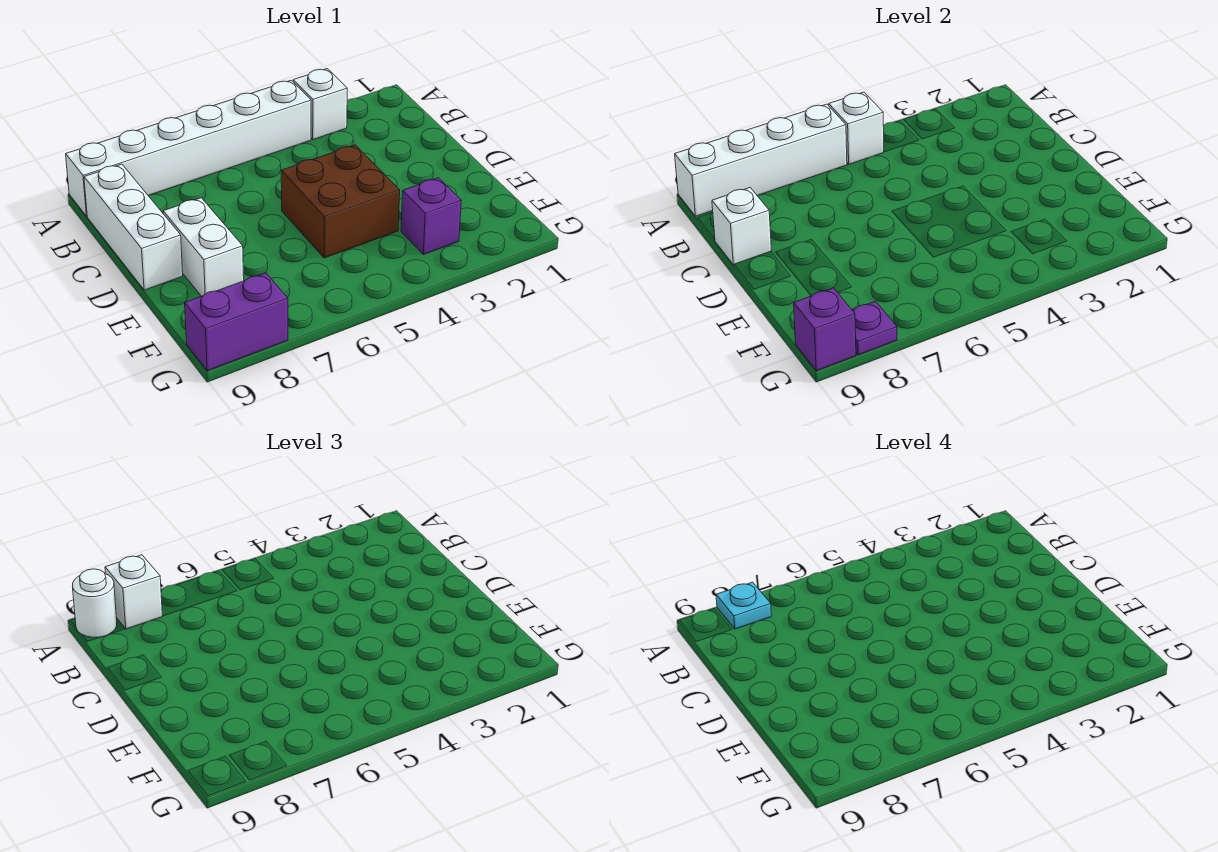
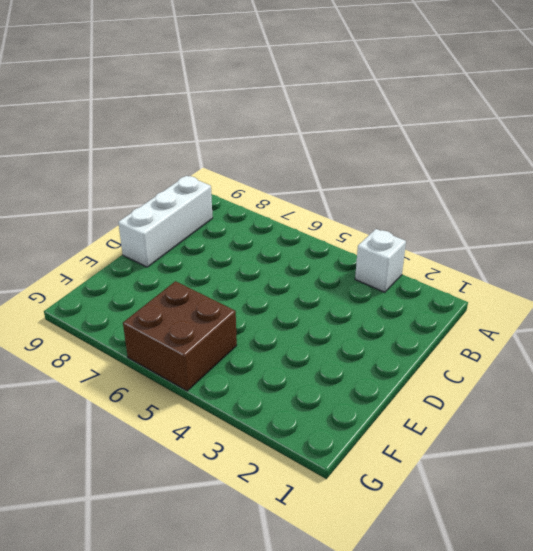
brown brick F5:G6 level 1 -> brown brick D4:E5 level 1
none -> white brick A4:A9 level 1
none -> white brick D8:E8 level 1
none -> purple brick F3 level 1

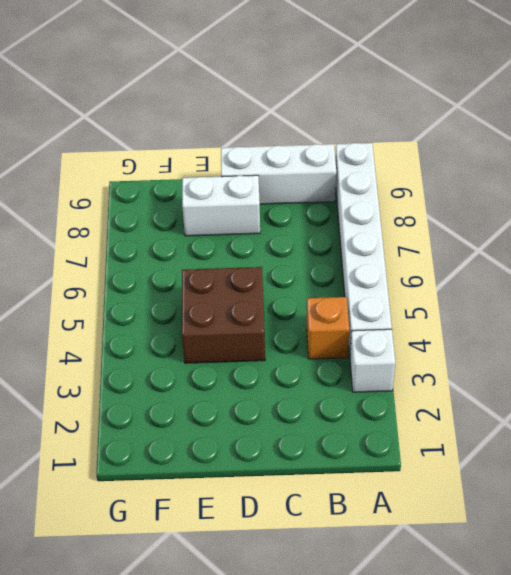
orange brick B4 level 1 -> none
none -> purple brick F3 level 1
none -> purple brick G8:G9 level 1
none -> white brick A5 level 2

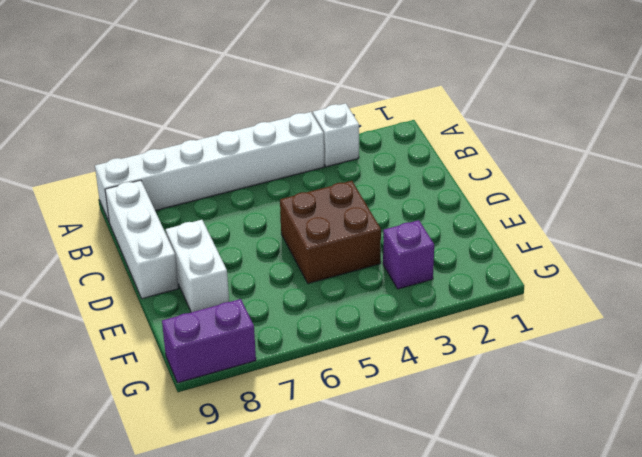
none -> white brick A5 level 2
none -> white brick A6:A9 level 2
none -> white brick C9 level 2

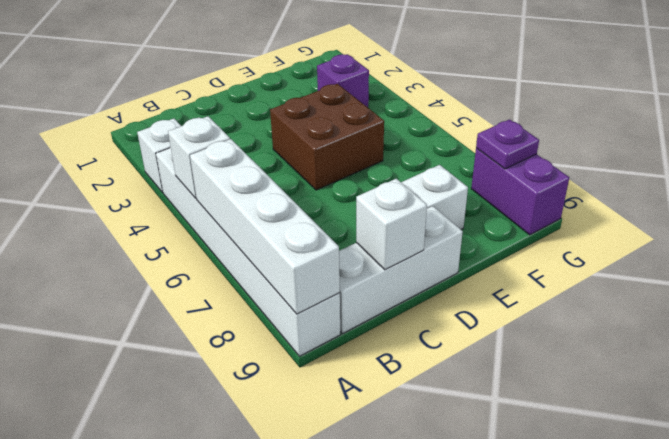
none -> purple brick G9 level 2
none -> white brick A8 level 3
none -> white round brick A9 level 3

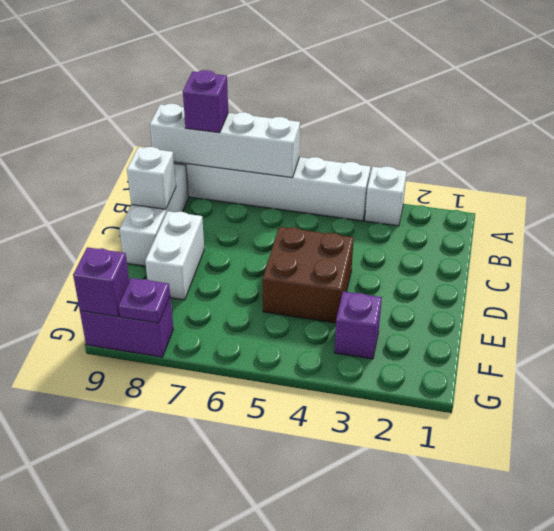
purple brick A8 level 3 -> white brick A8 level 3
none -> white brick A5 level 2
none -> white round brick A9 level 3
none -> cyan plate A8 level 4

